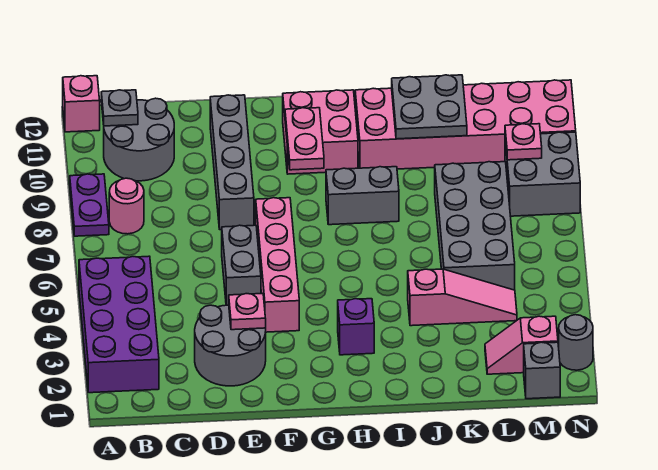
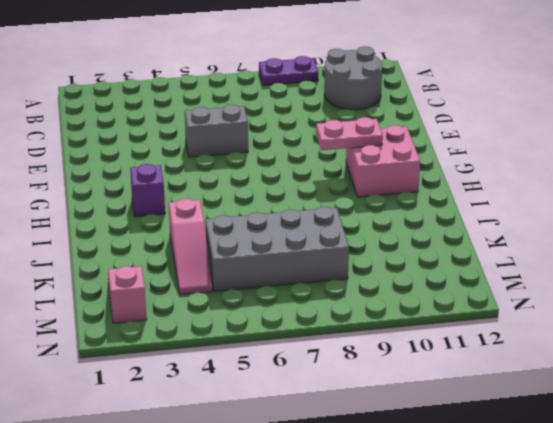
none -> purple brick A2:B5 level 1
none -> pink brick A12 level 1
none -> pink round brick B8 level 1

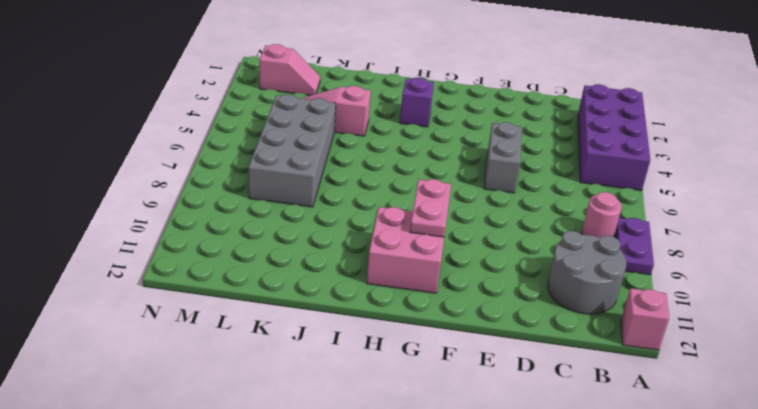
none -> grey round brick D2:E3 level 1
none -> grey brick E8:E11 level 1
none -> pink brick F4:F7 level 1

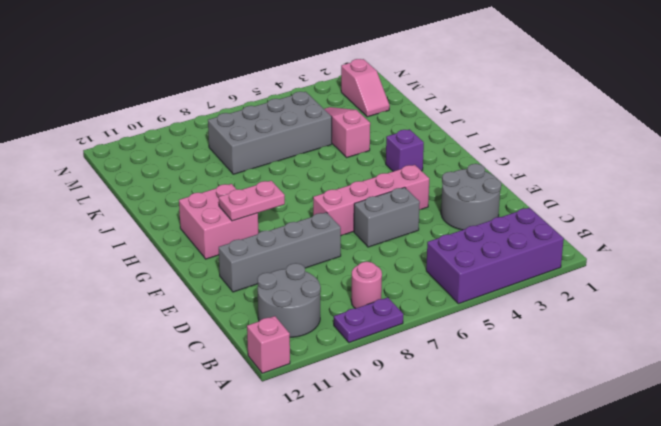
none -> grey brick H8:I8 level 1
none -> pink brick I10:N11 level 1
none -> grey brick M1 level 1

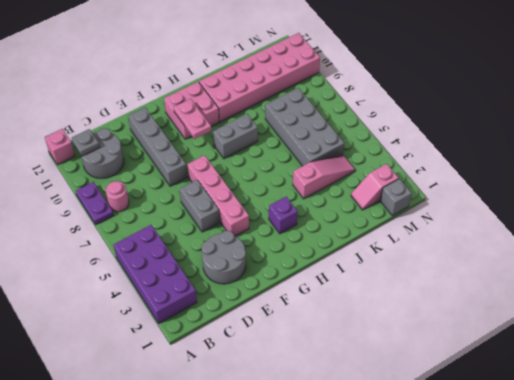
none -> grey brick M8:N9 level 1
none -> grey round brick N2 level 1
none -> pink plate E3 level 2

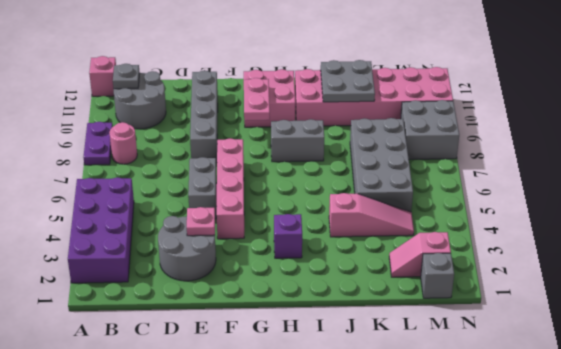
none -> grey round brick N2 level 1
none -> pink plate M9 level 2

